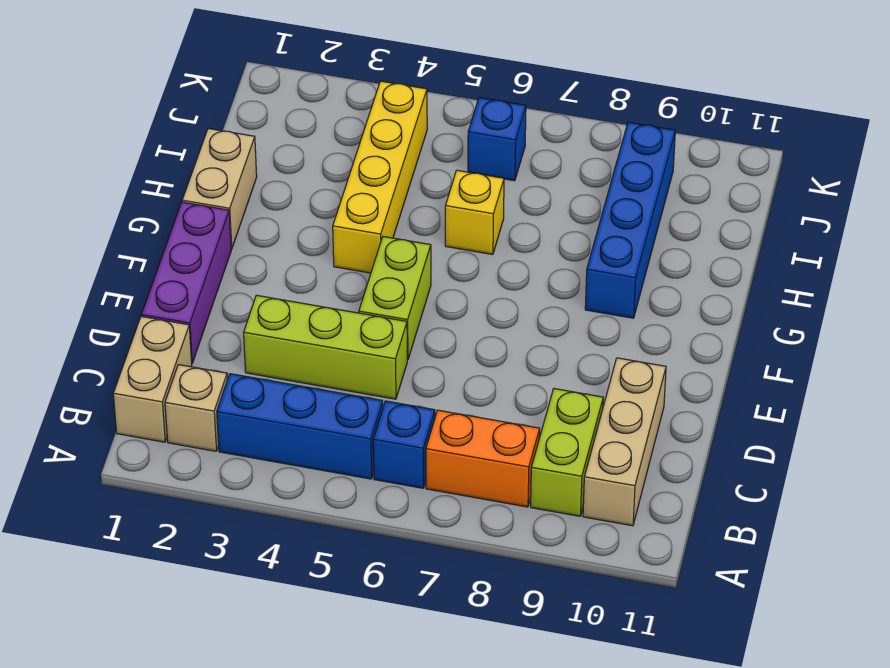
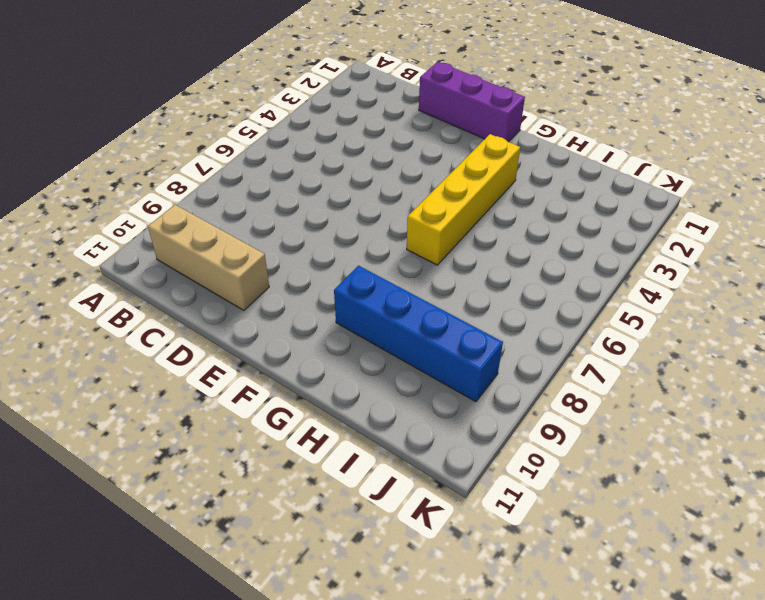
yellow brick G3:G6 level 1 -> yellow brick G4:J4 level 1
none -> tan brick B1:C1 level 1
none -> tan brick B2 level 1
none -> blue brick B3:B5 level 1

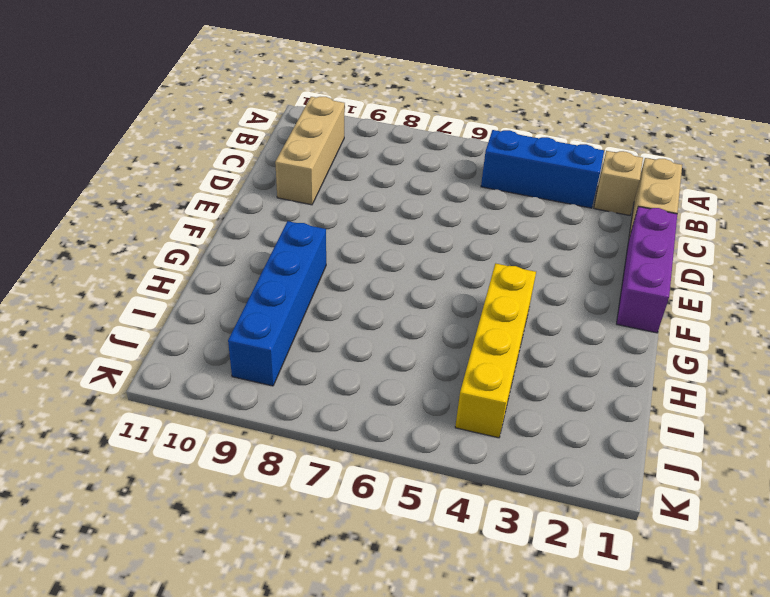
none -> blue brick B6 level 1
none -> orange brick B7:B8 level 1
none -> lime brick B9:C9 level 1

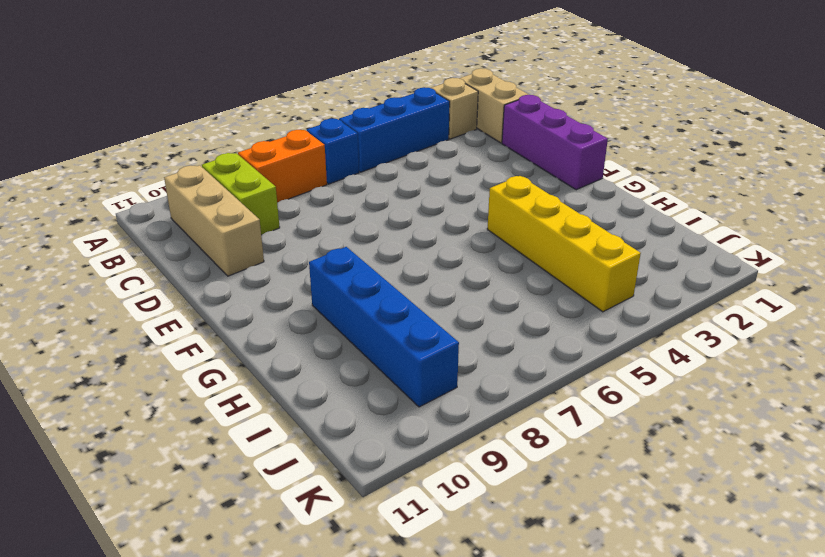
none -> lime brick D3:D5 level 1
none -> lime brick E5:F5 level 1
none -> tan brick G1:H1 level 1

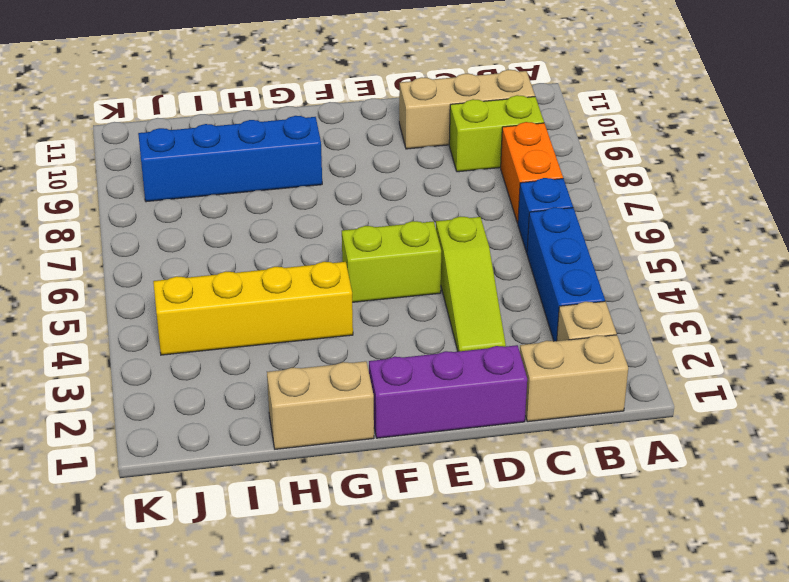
lime slope D3:D5 level 1 top 5 -> lime brick D3:D5 level 1
none -> yellow brick H6 level 1
none -> blue brick J6 level 1

